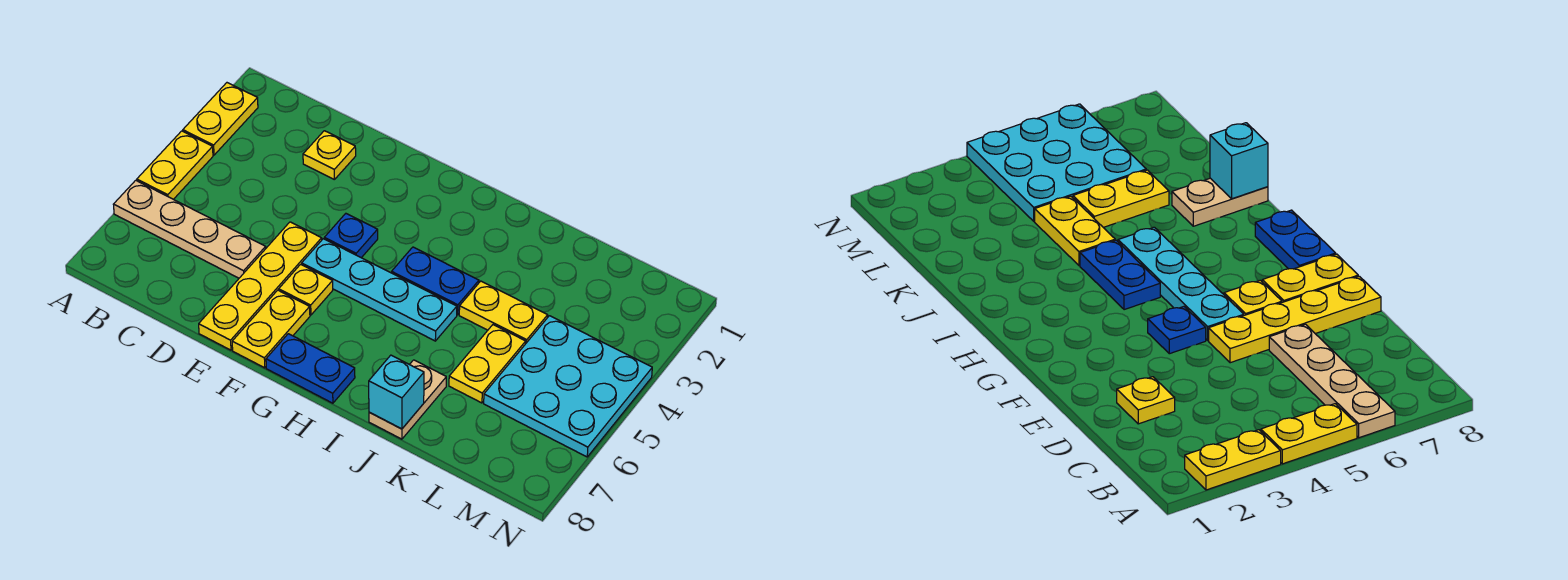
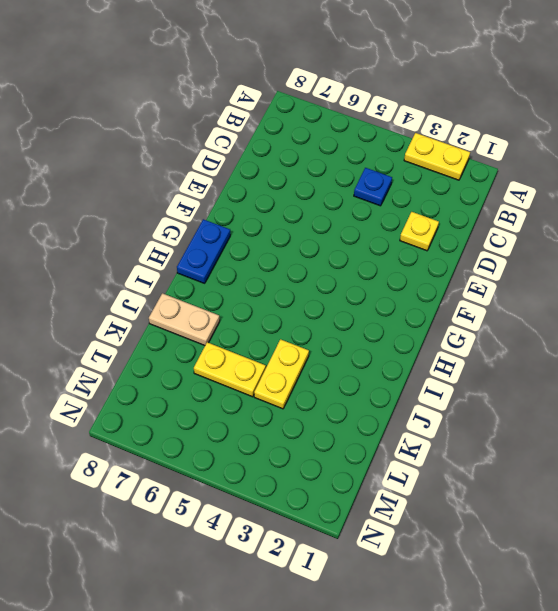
blue plate C4 level 1 -> blue plate F4 level 1
none -> yellow plate A4:A5 level 1
none -> tan plate A6:D6 level 1
none -> yellow plate E5:E8 level 1

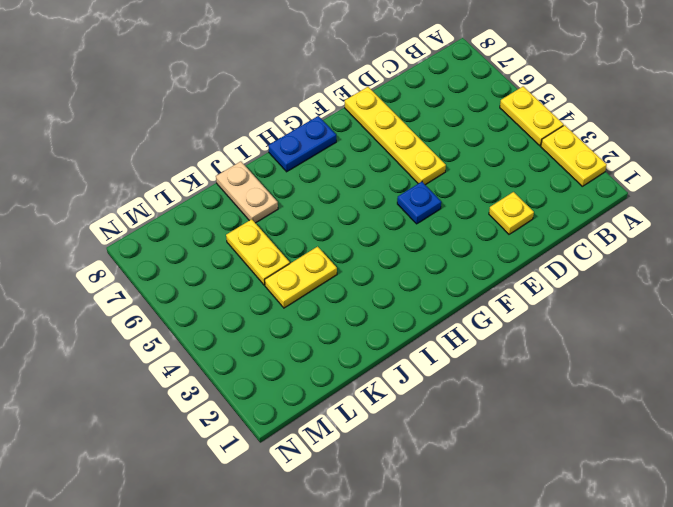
none -> tan plate A6:D6 level 1
none -> cyan plate F5:I5 level 1
none -> yellow plate F6 level 1

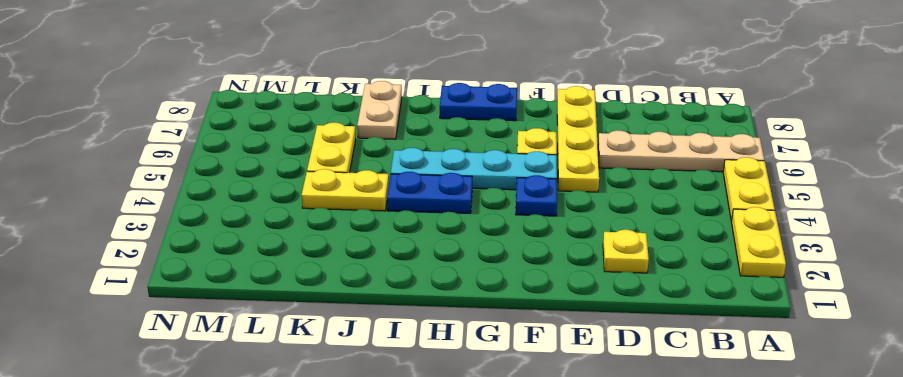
none -> yellow plate F7:F8 level 1
none -> cyan plate L4:N6 level 1
none -> cyan brick J8 level 2

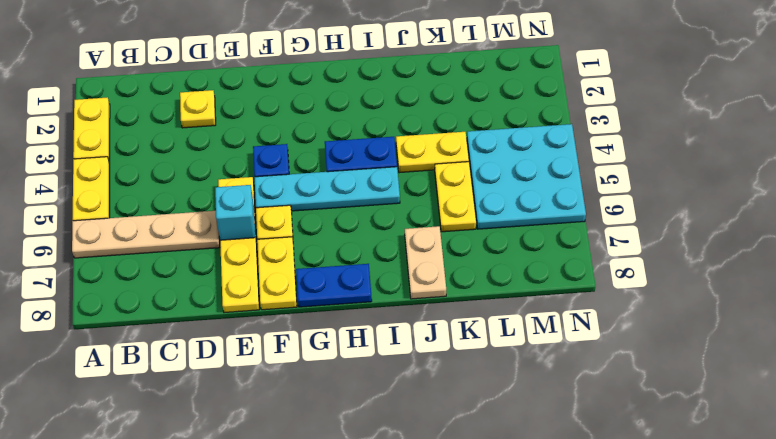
cyan brick E6 level 2 -> cyan brick J8 level 2

